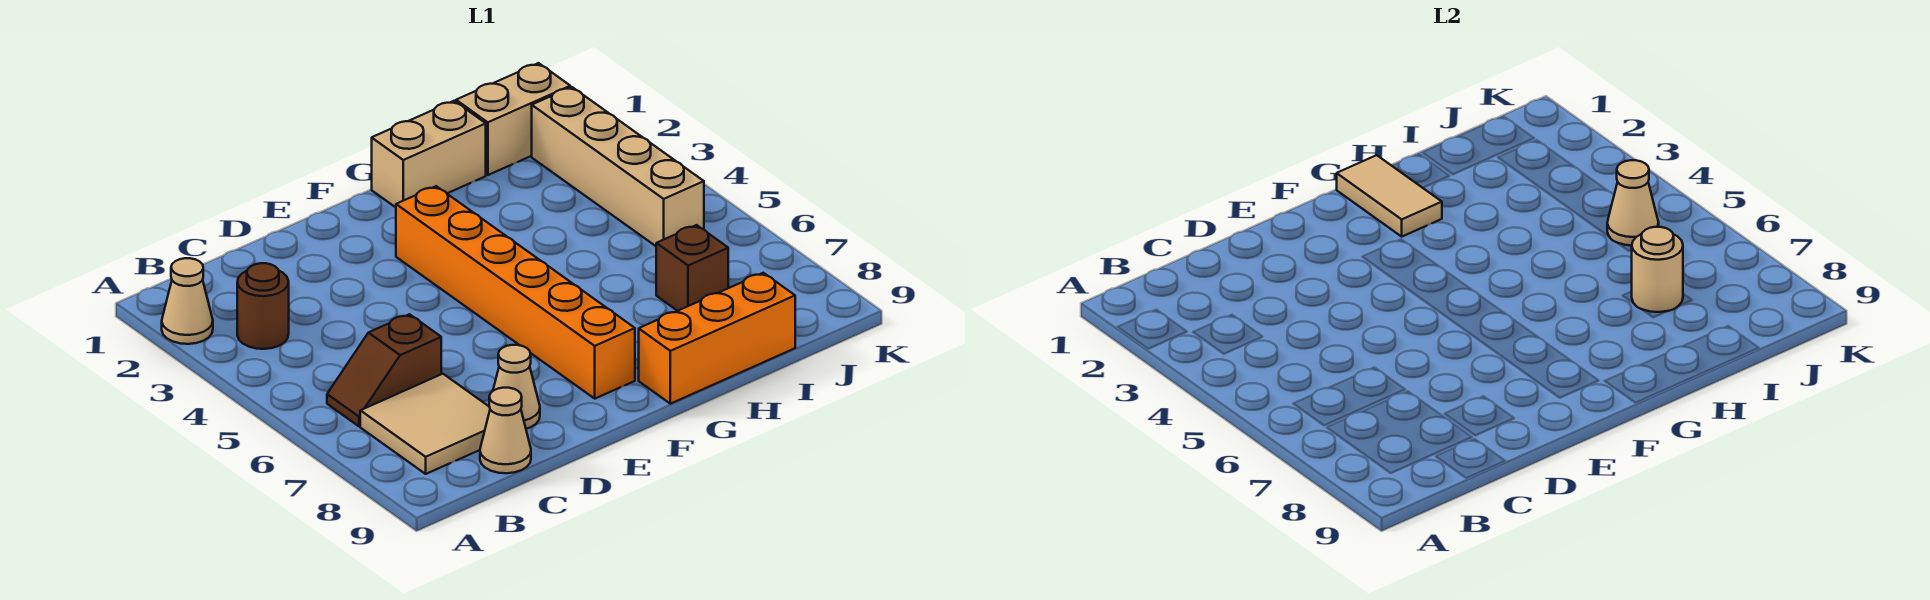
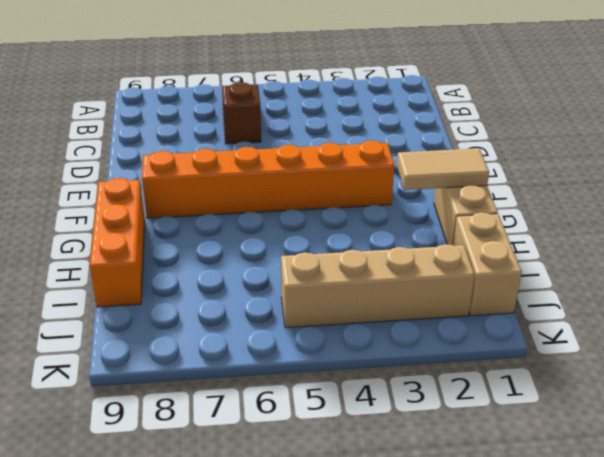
none -> tan cone A2 level 1
none -> brown round brick B3 level 1
none -> tan tile B7:C8 level 1

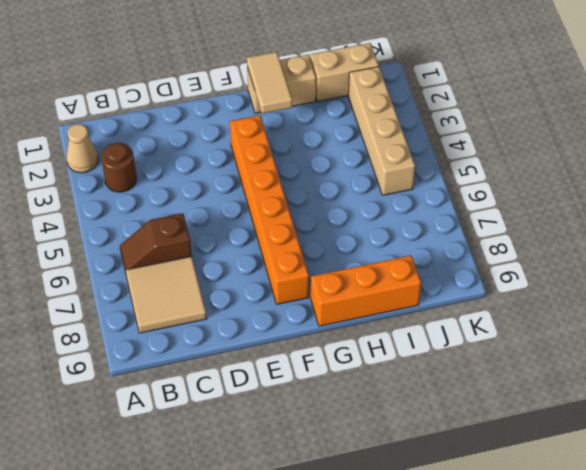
none -> tan cone C9 level 1
none -> tan cone D8 level 1
none -> brown brick I7 level 1

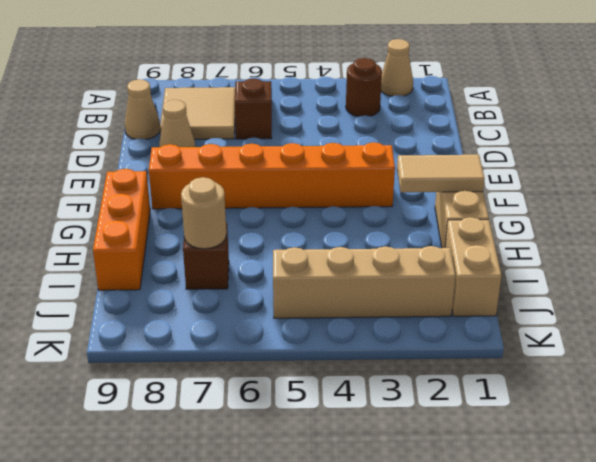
none -> tan cone J5 level 2

